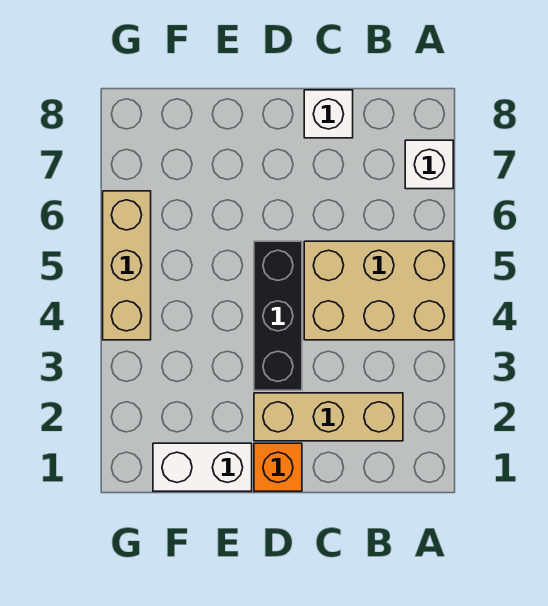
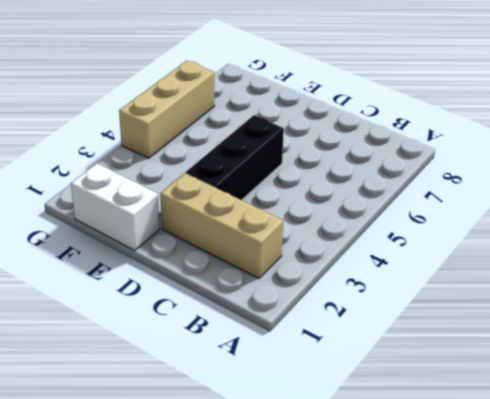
none -> tan brick A4:C5 level 1
none -> white brick A7 level 1

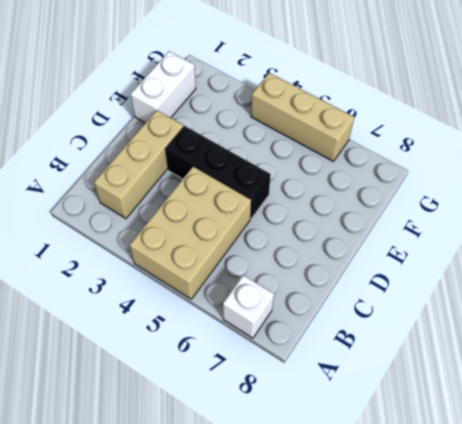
none -> white brick C8 level 1
none -> orange brick D1 level 1

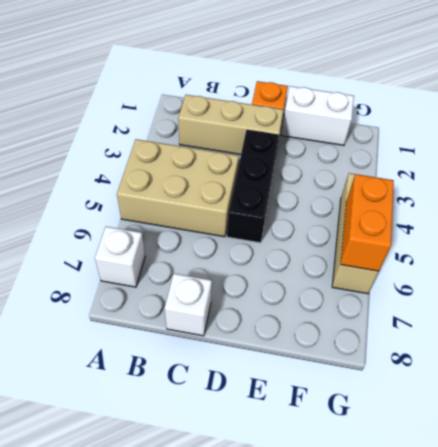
orange brick G5:G6 level 2 -> none

